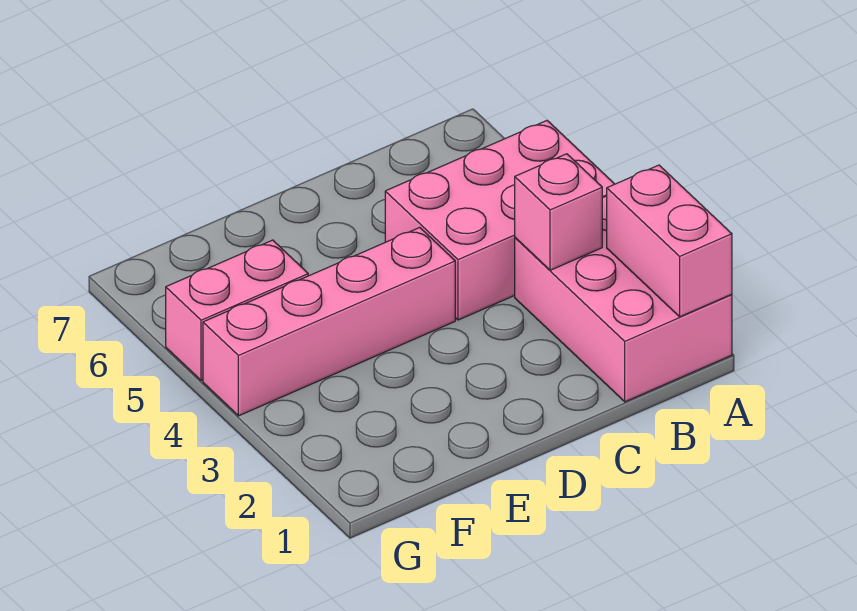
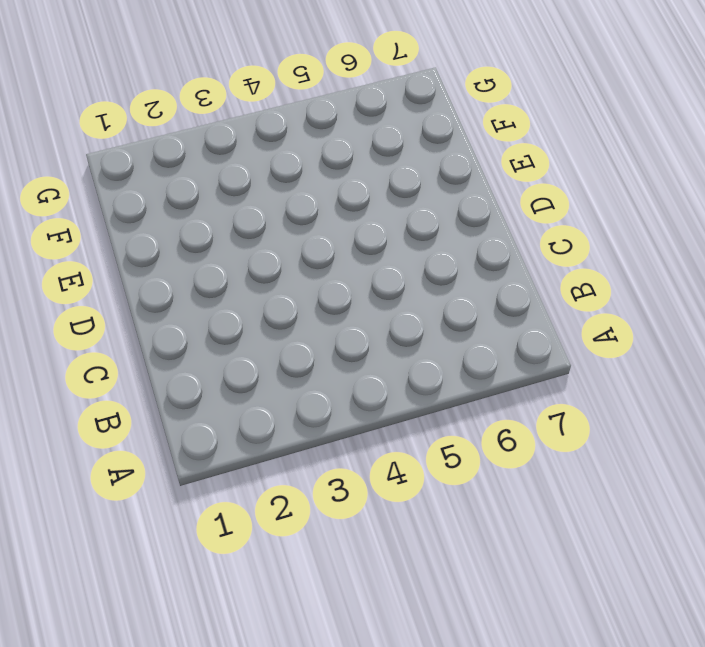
none -> pink brick A1:B3 level 1
none -> pink brick A4:C5 level 1

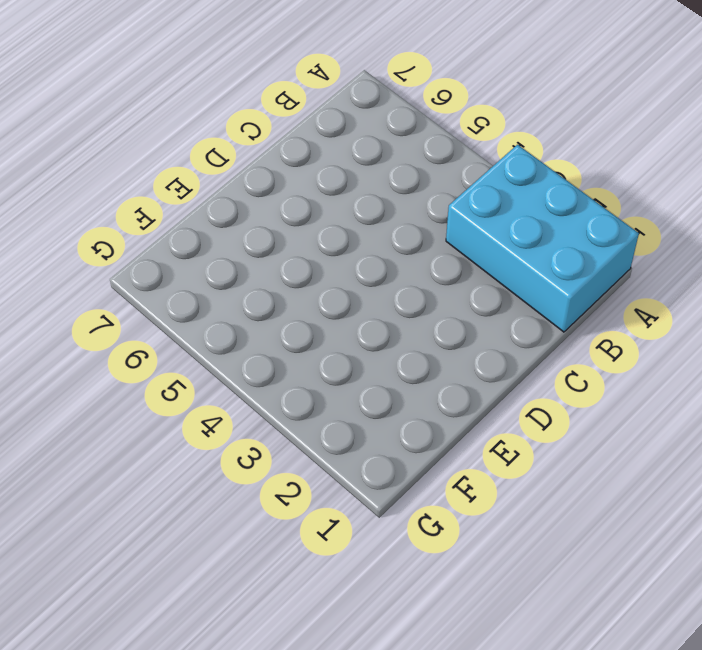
cyan brick A1:B3 level 1 -> pink brick A1:B3 level 1
none -> pink brick A4:C5 level 1
none -> pink brick D4:G4 level 1

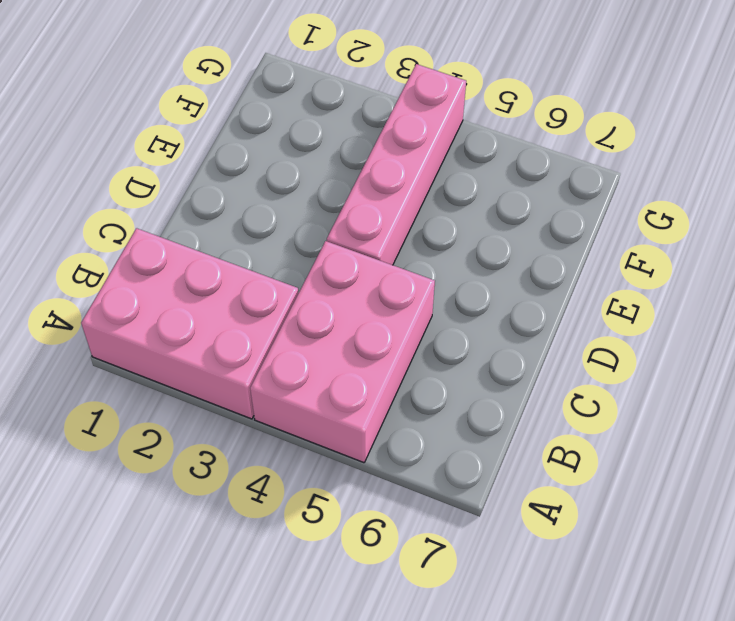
none -> pink brick F5:G5 level 1
none -> pink brick A1:A2 level 2

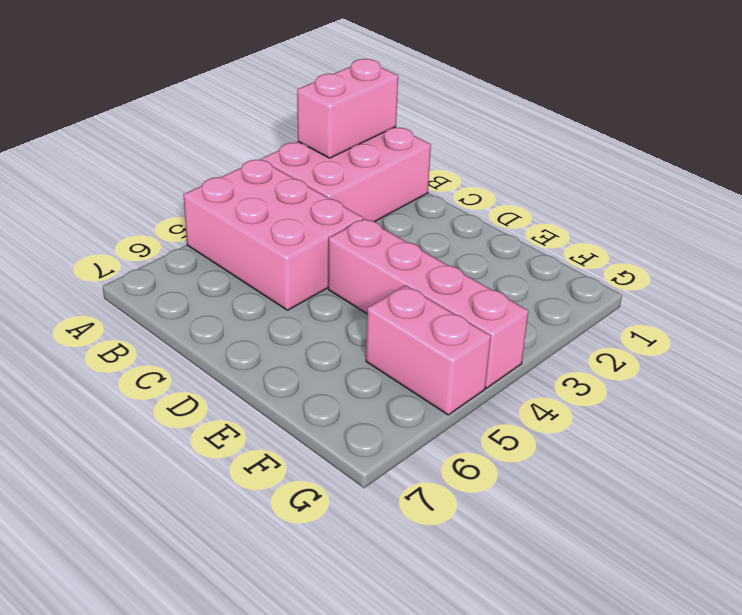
none -> pink brick B3 level 2

